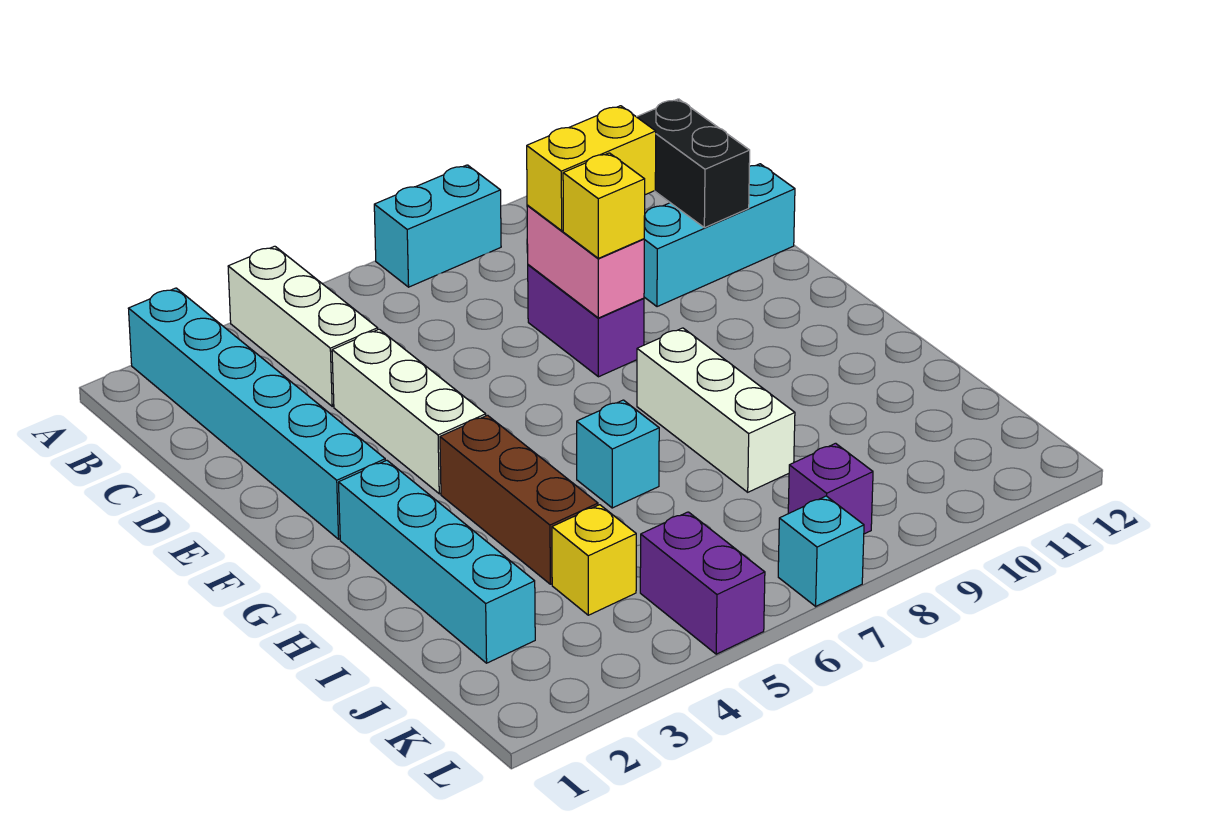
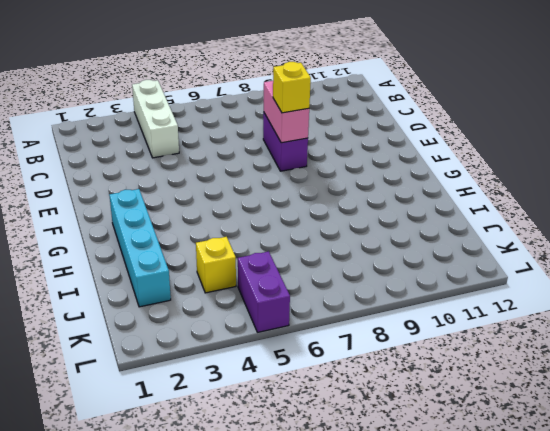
none -> cyan brick A2:F2 level 1
none -> cyan brick A7:A8 level 1
none -> white brick D4:F4 level 1

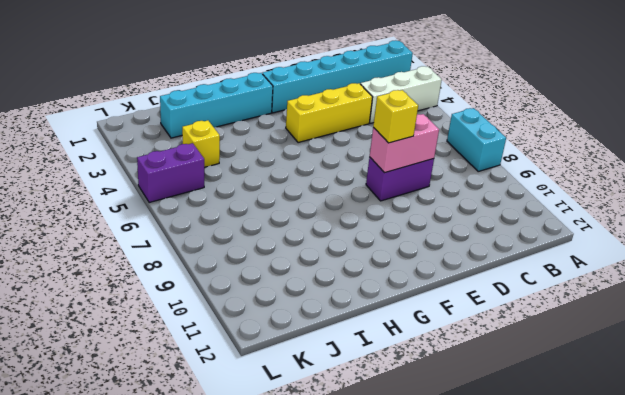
yellow brick D4:F4 level 1 -> white brick D4:F4 level 1
none -> cyan brick D10:D12 level 1
none -> brown brick G4:I4 level 1
none -> white brick G8:I8 level 1

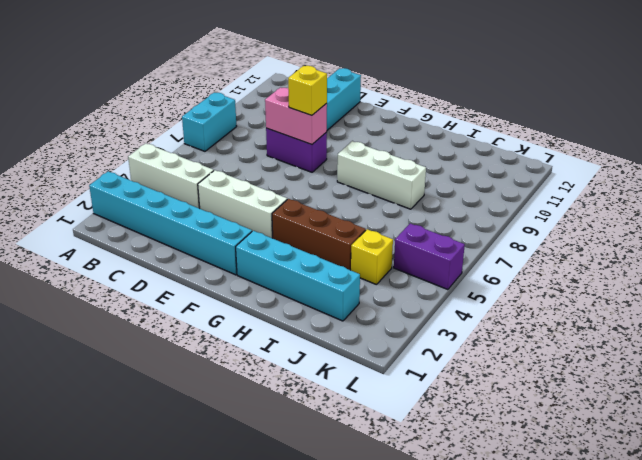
none -> cyan brick H6 level 1
none -> purple brick K8 level 1
none -> cyan brick L7 level 1

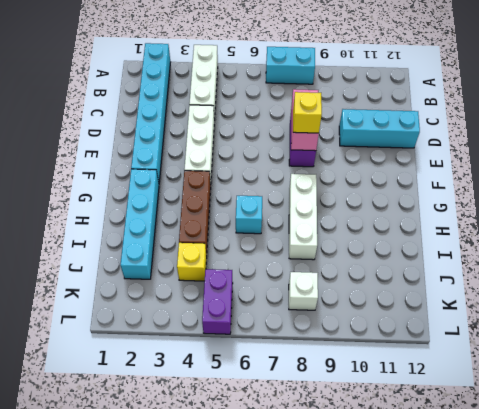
white brick K8 level 1 -> purple brick K8 level 1
none -> cyan brick L7 level 1
none -> black brick C11:D11 level 2
none -> yellow brick D8:D9 level 3

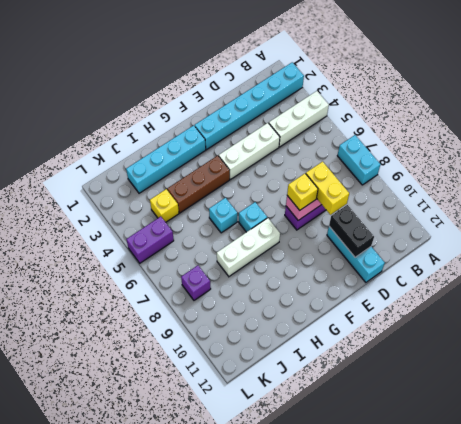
black brick D10:D11 level 2 -> black brick C11:D11 level 2
cyan brick G7 level 1 -> cyan brick L7 level 1

